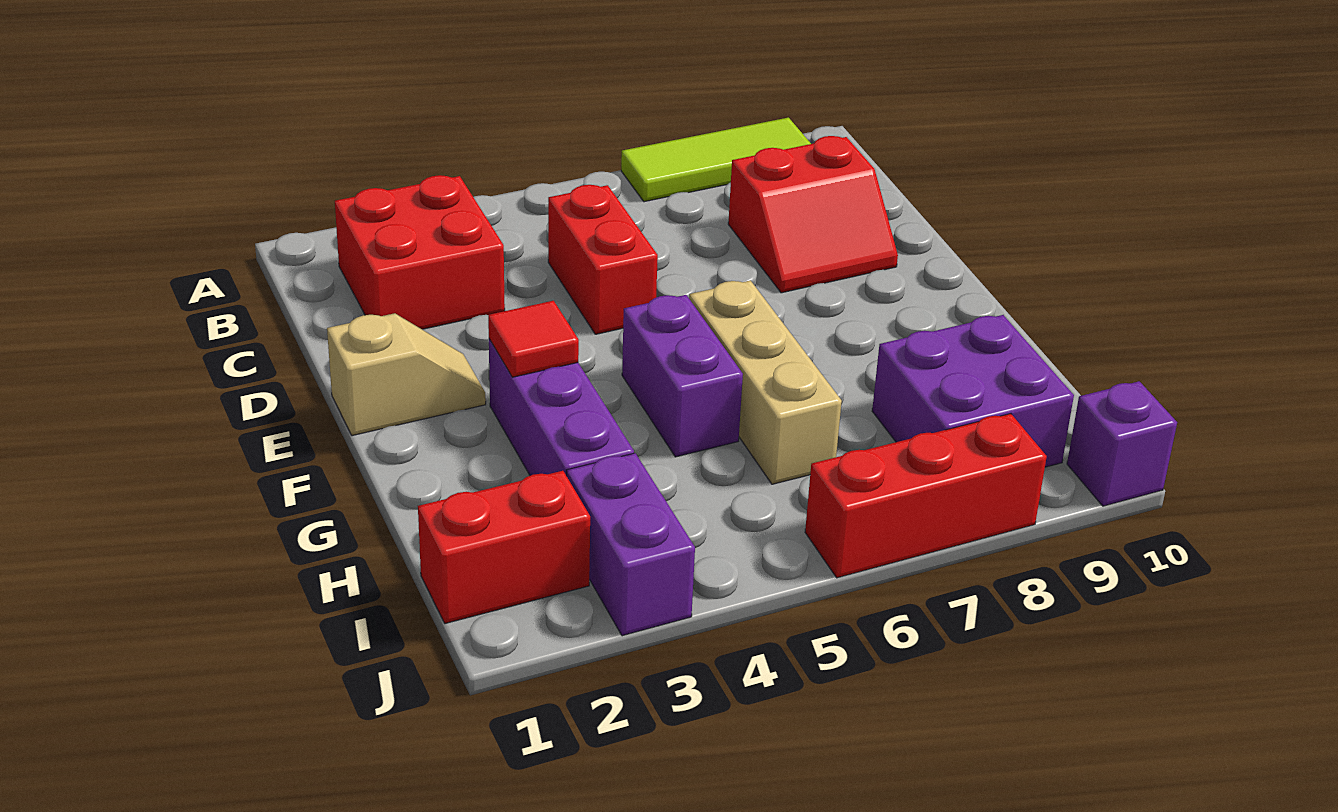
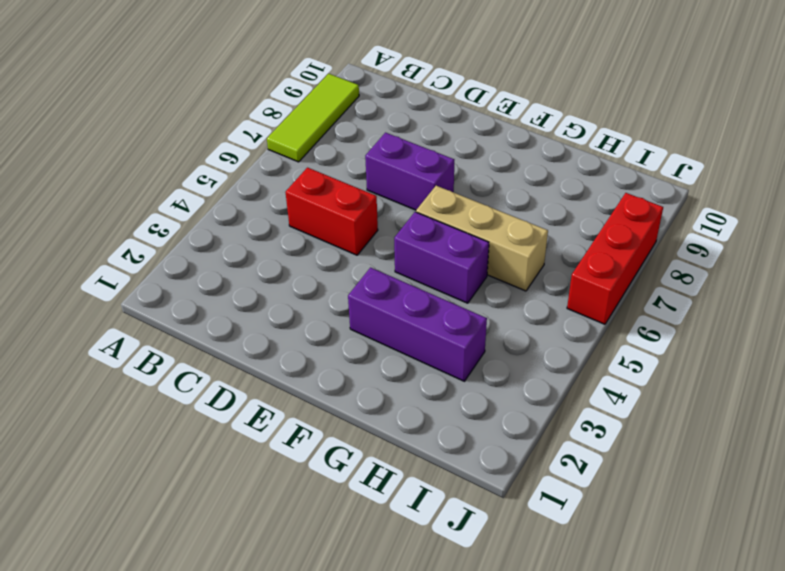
purple brick D7:E7 level 1 -> purple brick I3:J3 level 1
none -> red brick B2:C3 level 1
none -> red slope C8:D9 level 1 top C
none -> tan slope E1:E2 level 1 top 1

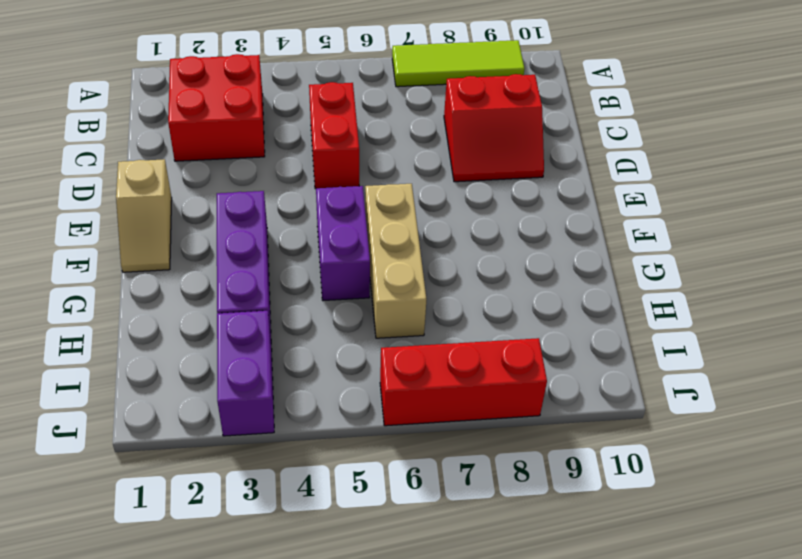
tan slope E1:F1 level 1 top E -> tan slope E1:E2 level 1 top 1
none -> purple brick H8:I9 level 1
none -> red brick I1:I2 level 1
none -> purple brick J10 level 1

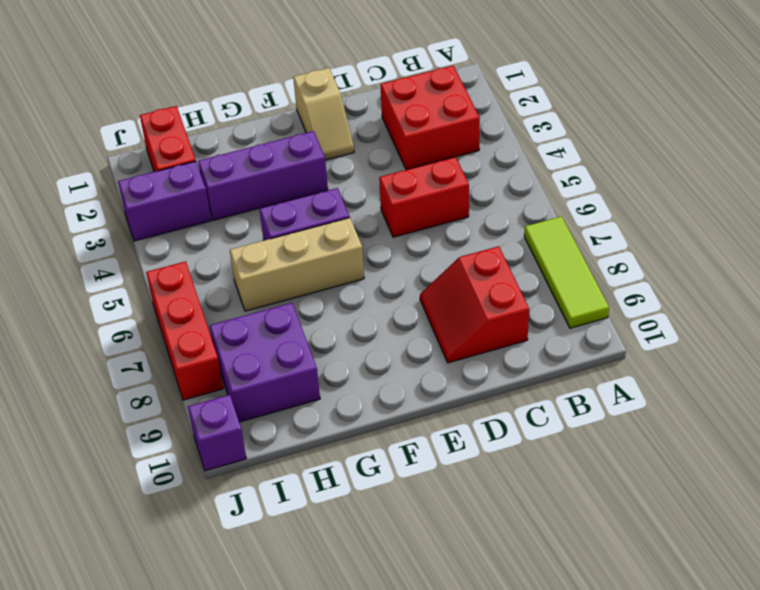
none -> red tile F3 level 2

